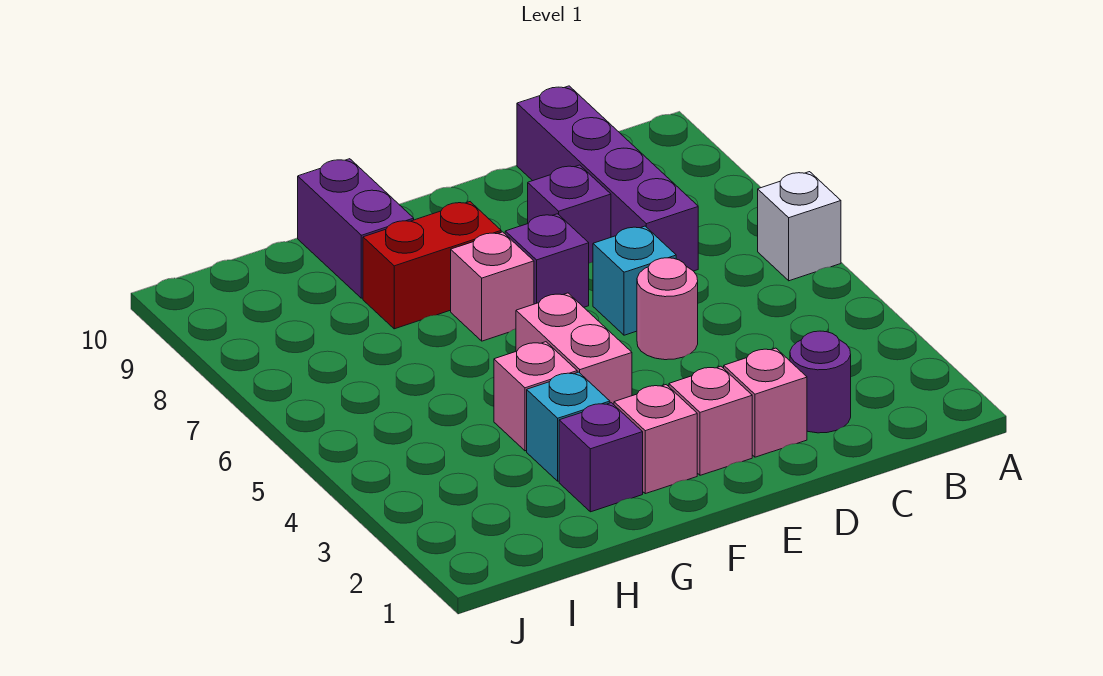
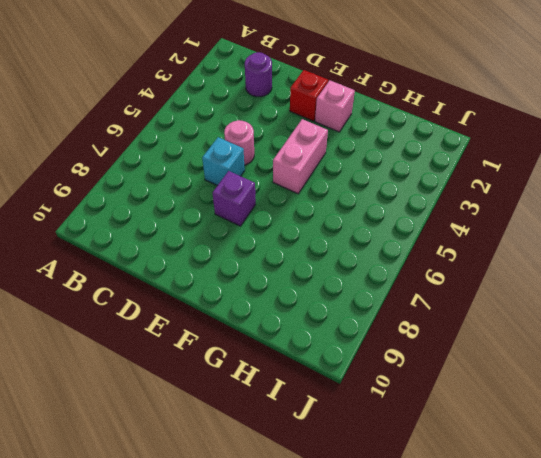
red brick E2 level 1 -> pink brick E2 level 1
none -> white brick A6 level 1
none -> purple brick C7:C10 level 1
none -> pink brick D2 level 1

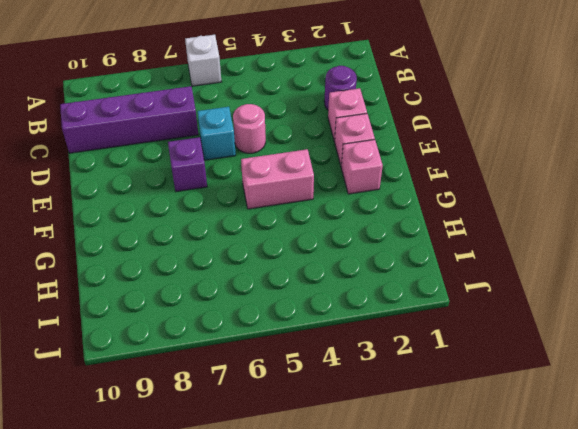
none -> purple brick D8 level 1
none -> pink brick F7 level 1
none -> red brick F8:G8 level 1

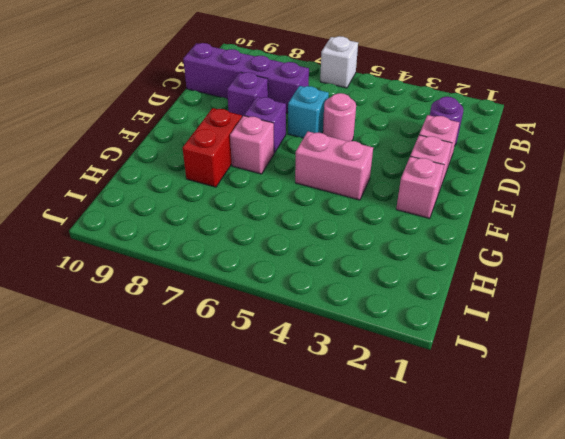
none -> purple brick G2 level 1
none -> cyan brick G3 level 1
none -> pink brick G4 level 1

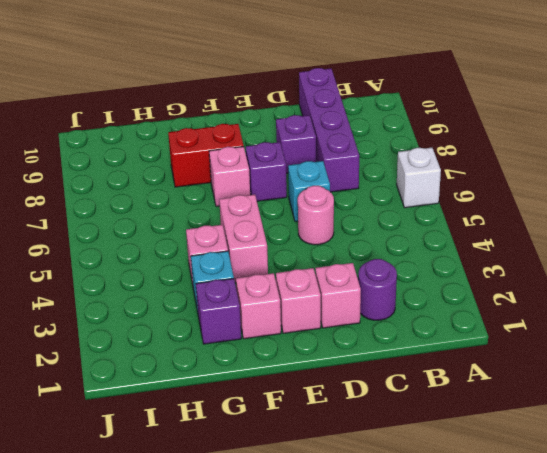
none -> purple brick G9:G10 level 1

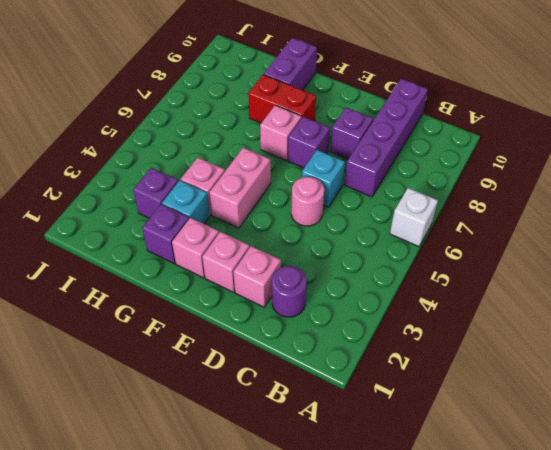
purple brick H3 level 1 -> none

